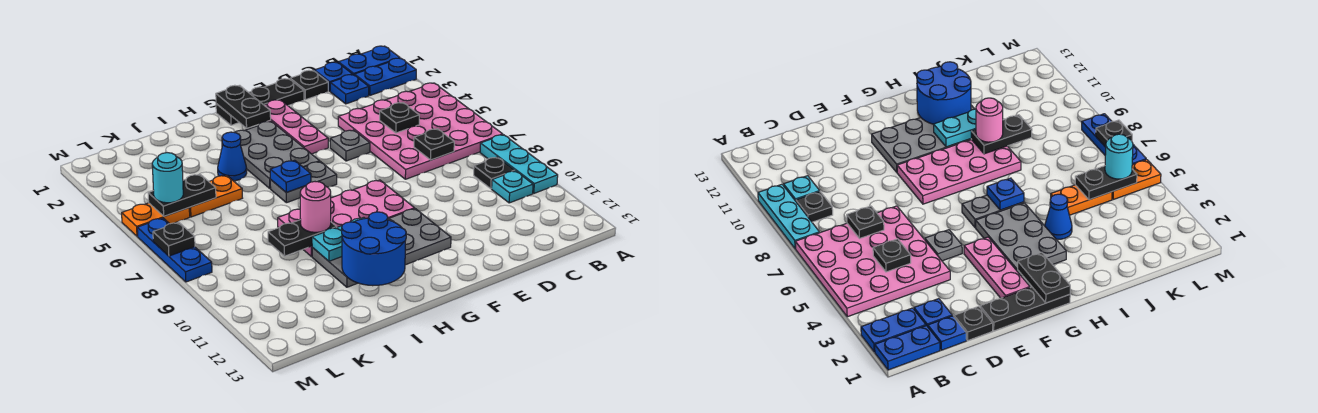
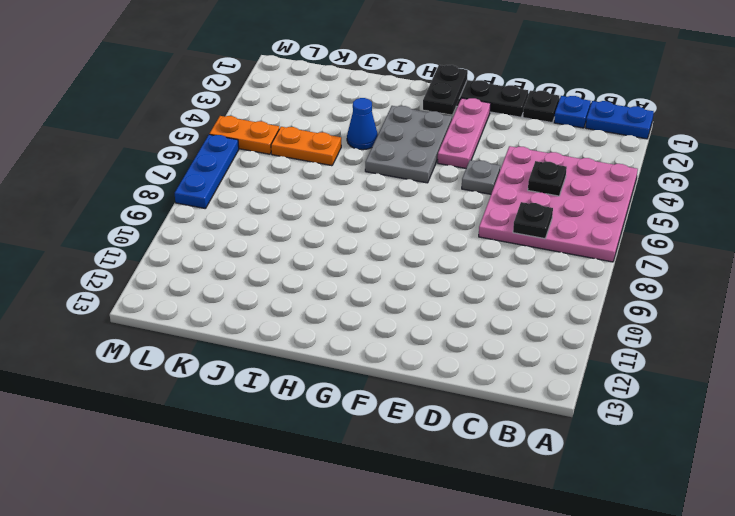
none -> blue plate A2:B2 level 1
none -> cyan plate A8:A10 level 1
none -> black plate B9 level 1
none -> cyan plate B10 level 1

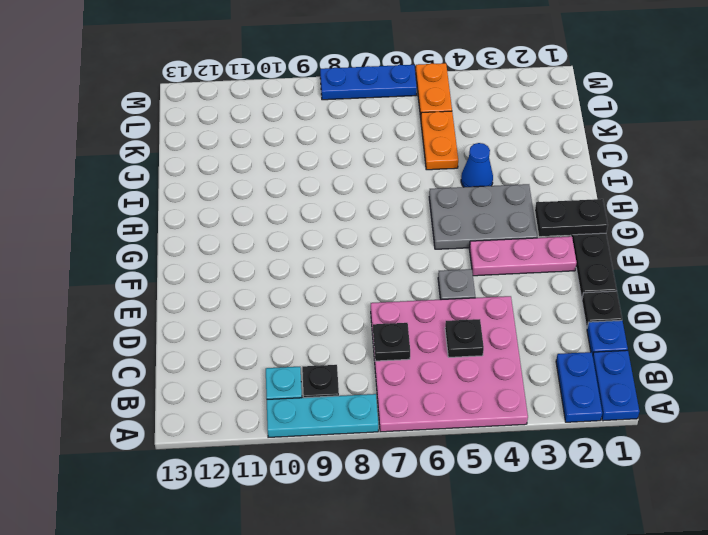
none -> blue plate C2 level 1
none -> pink plate F8:I9 level 1
none -> grey plate F10:I11 level 1
none -> grey plate G6:H6 level 1

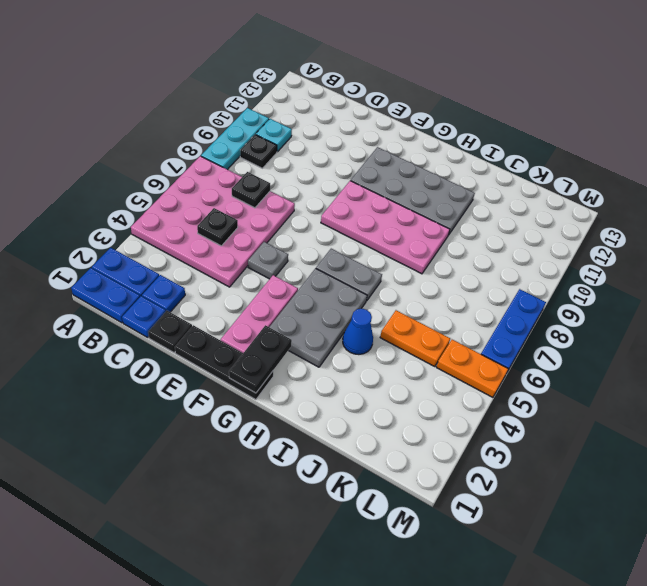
none -> blue plate H6 level 2
none -> cyan plate H10:I10 level 2
none -> blue round brick H11:I12 level 2
none -> black plate I9:J9 level 2

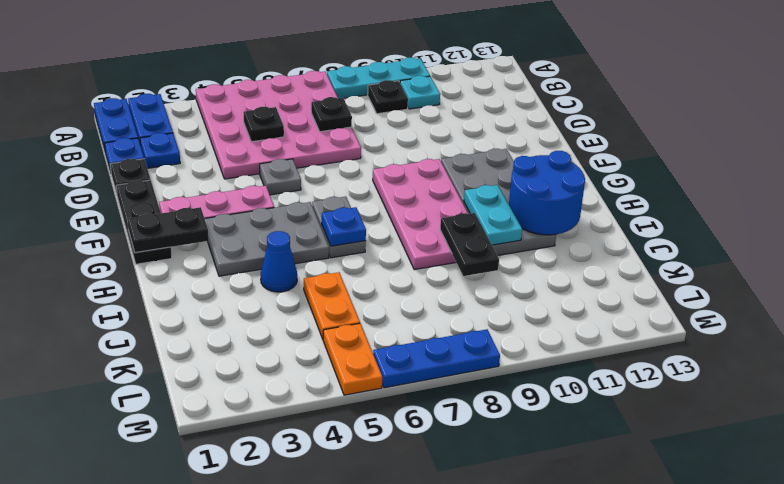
none -> black plate K5:L5 level 2
none -> black plate M7 level 2
none -> pink round brick I9 level 3
none -> cyan round brick L5 level 3

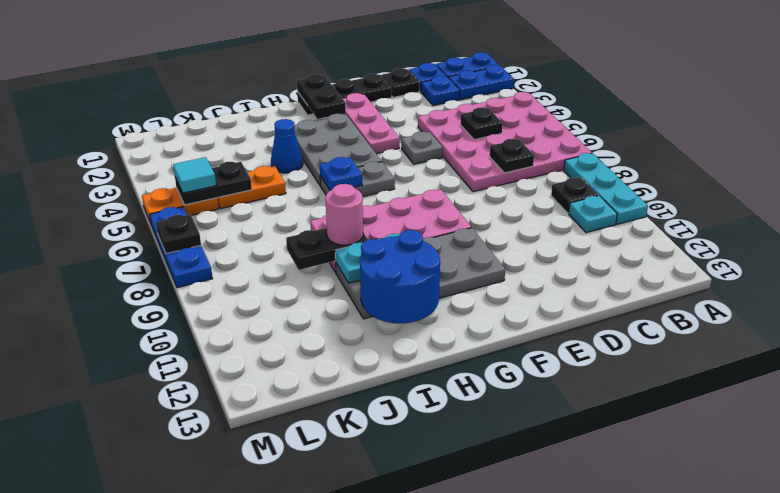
cyan tile L5 level 3 -> cyan round brick L5 level 3

